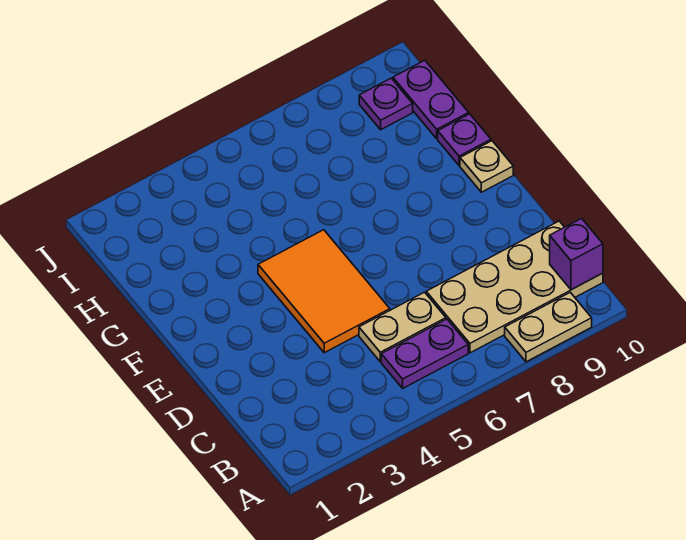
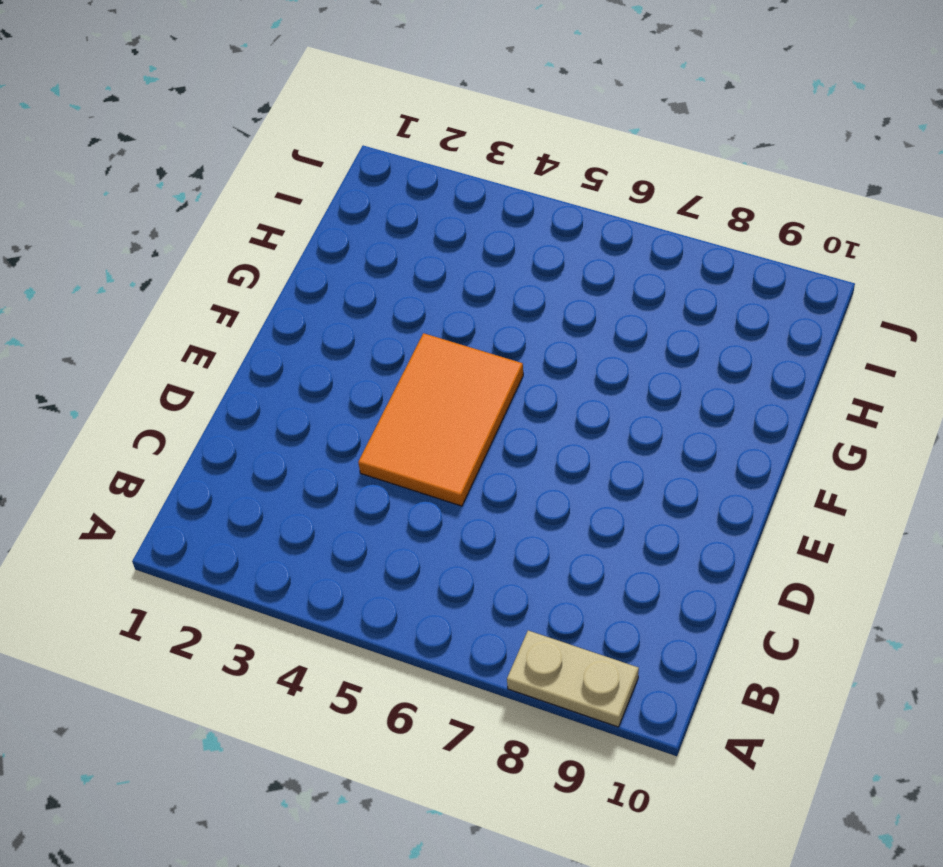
none -> purple plate B5:B6 level 1
none -> tan plate B7:C10 level 1

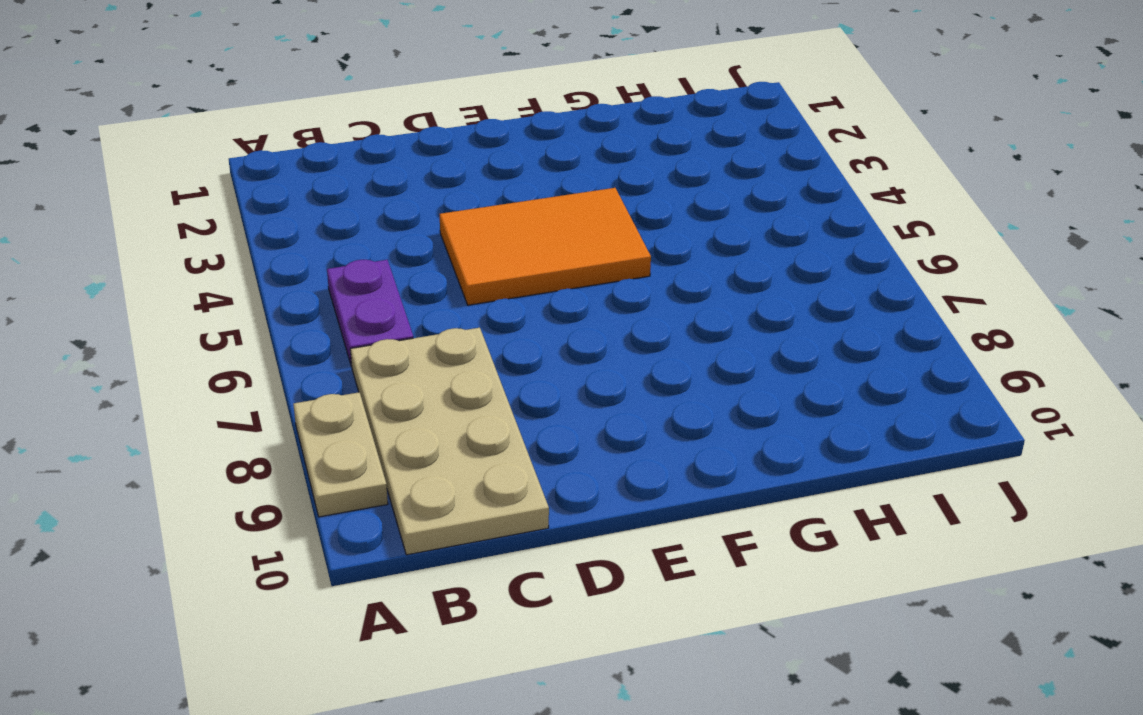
none -> tan plate C5:C6 level 1
none -> tan plate F10 level 1

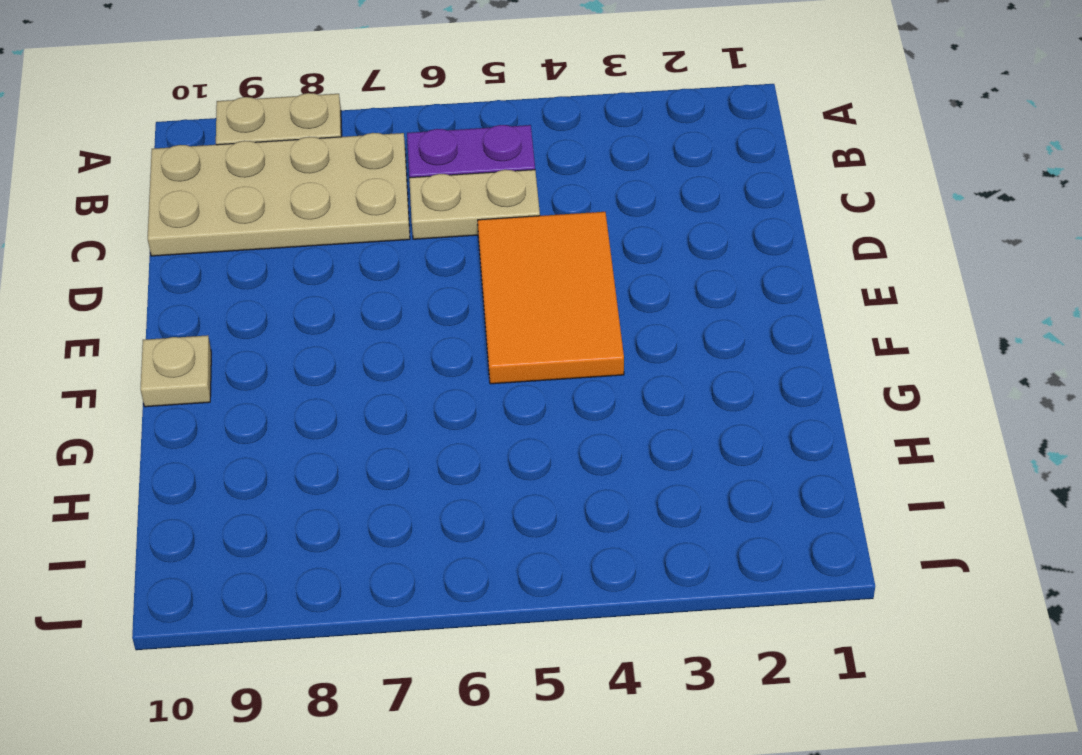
none -> purple plate G10 level 1
none -> purple plate H10:I10 level 1

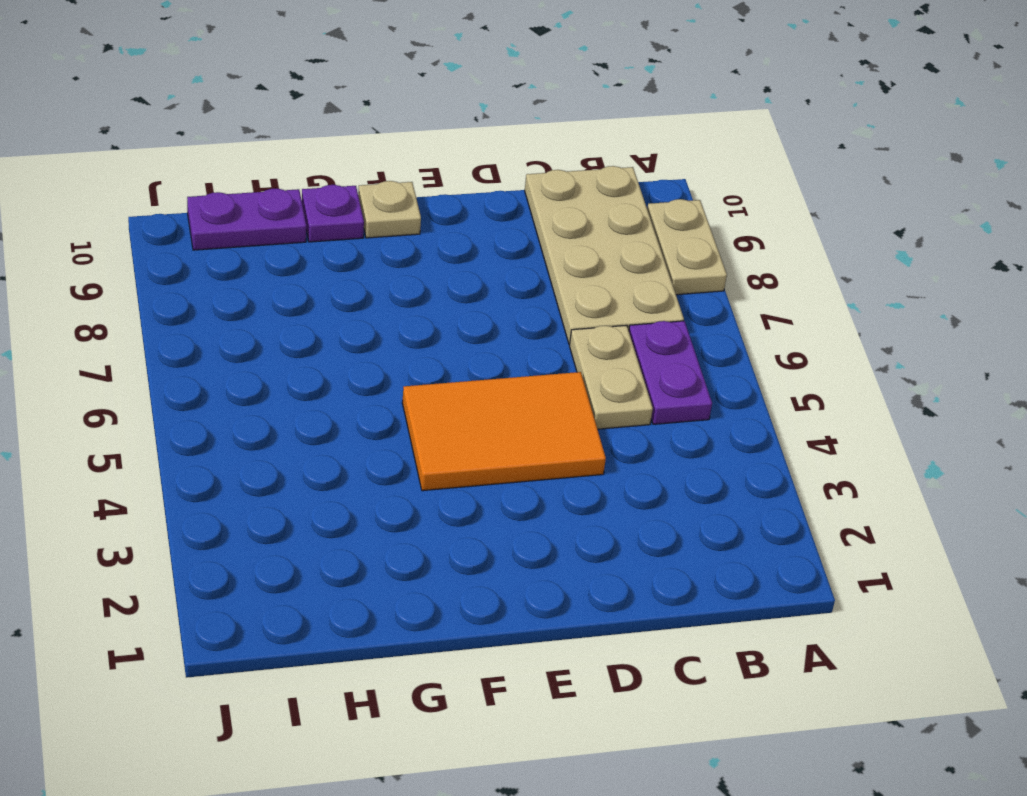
none -> purple plate I9 level 1
none -> purple brick B10 level 2

